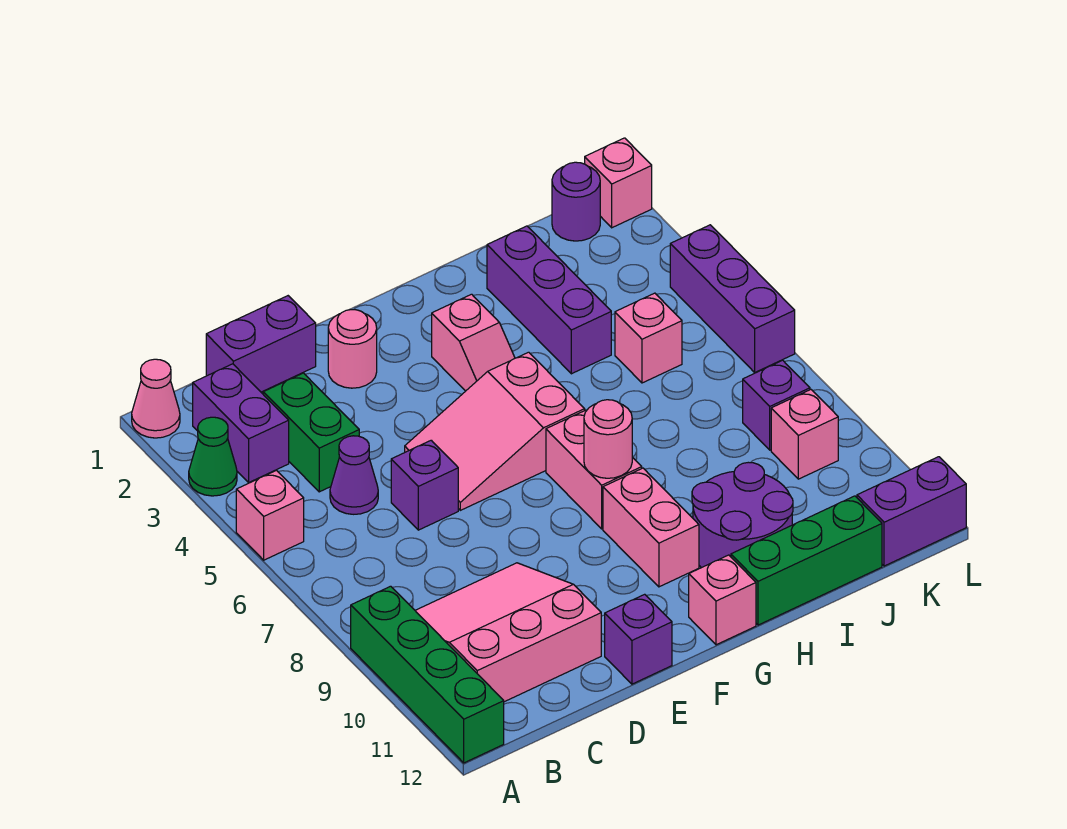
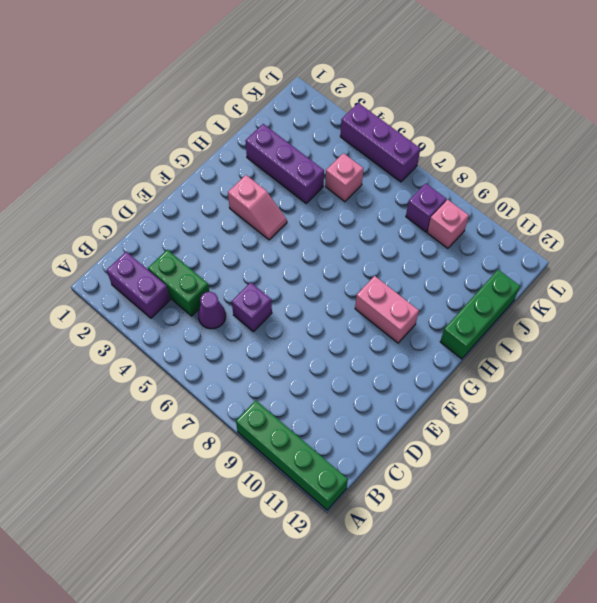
none -> pink cone A1 level 1
none -> green cone A3 level 1
none -> pink brick A5 level 1

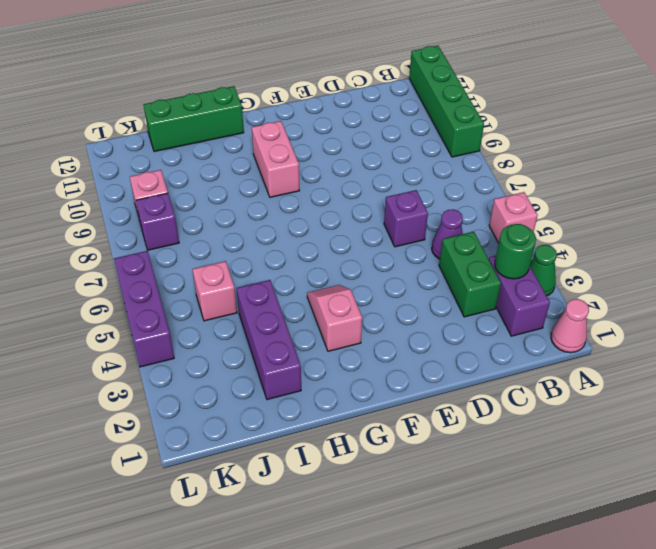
green round brick B3 level 2 -> none
none -> pink slope B9:D11 level 1 top 11
none -> purple brick C1:D1 level 1
none -> pink round brick E2 level 1

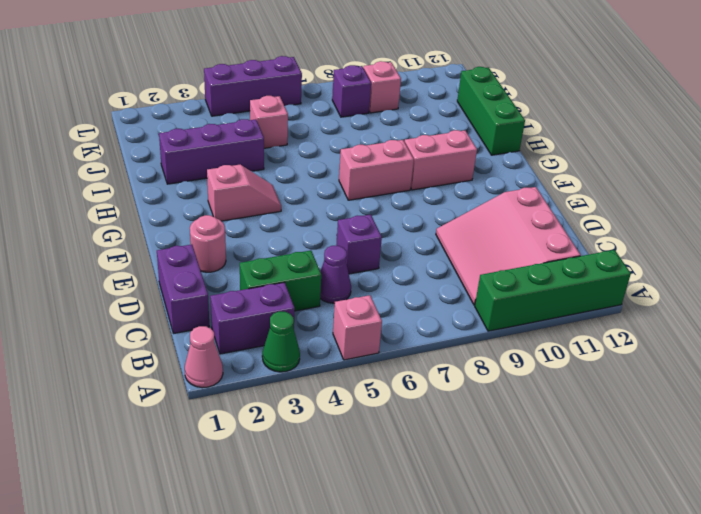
none -> pink slope E5:G6 level 1 top G
none -> purple brick E12 level 1
none -> pink brick G12 level 1

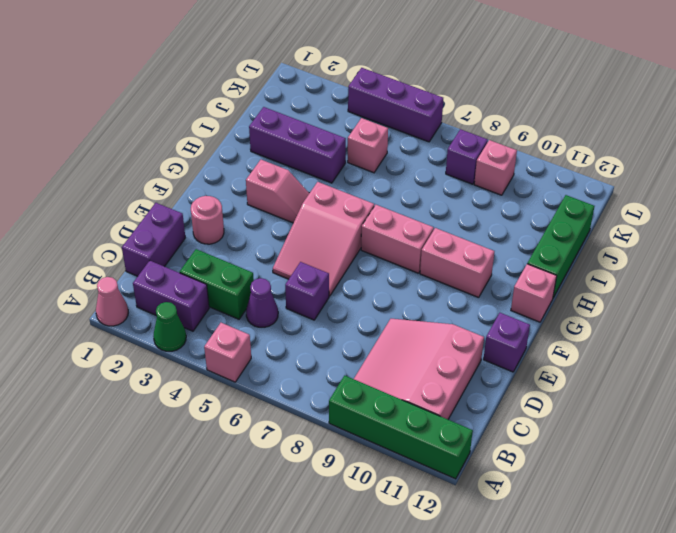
none -> purple round brick H10:I11 level 1
none -> purple round brick K1 level 1
none -> purple brick K12:L12 level 1

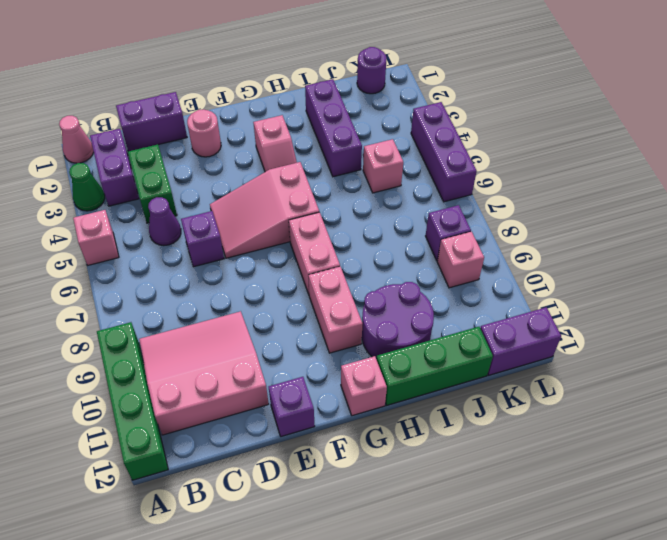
none -> pink brick L1 level 1
none -> pink round brick G8 level 2

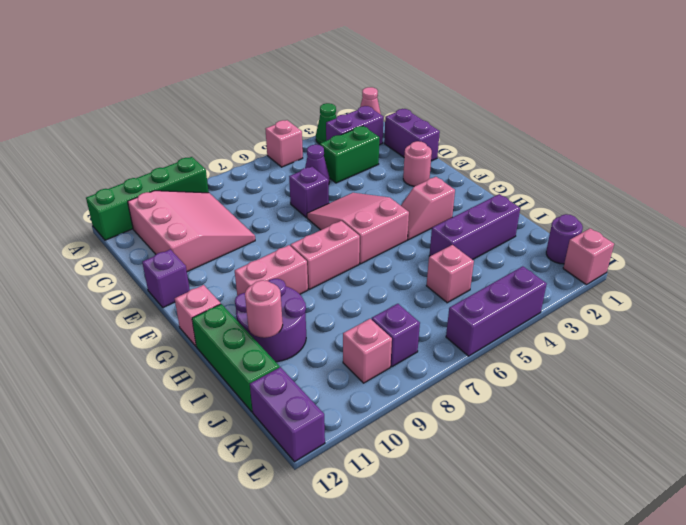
pink round brick I11 level 2 -> pink round brick G8 level 2

